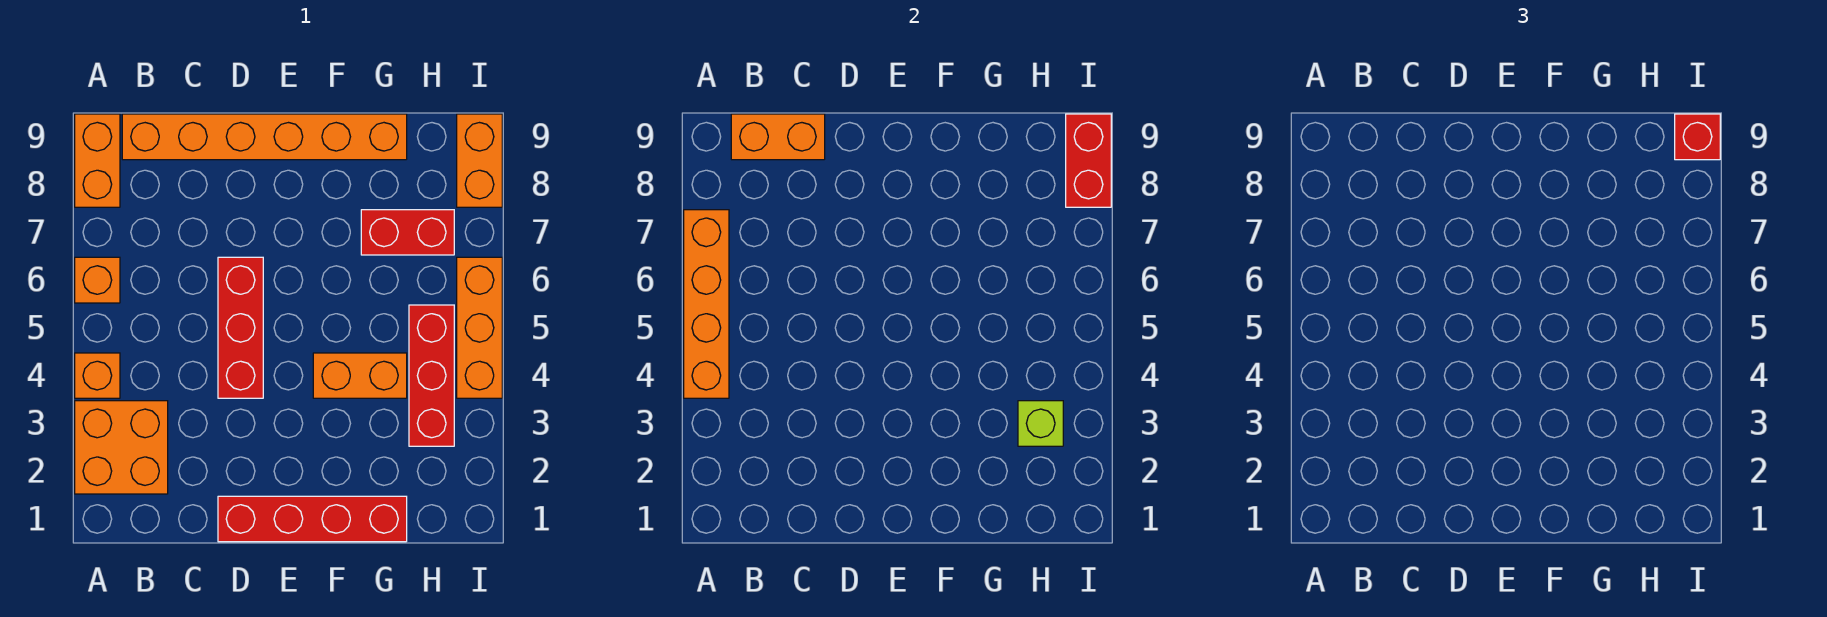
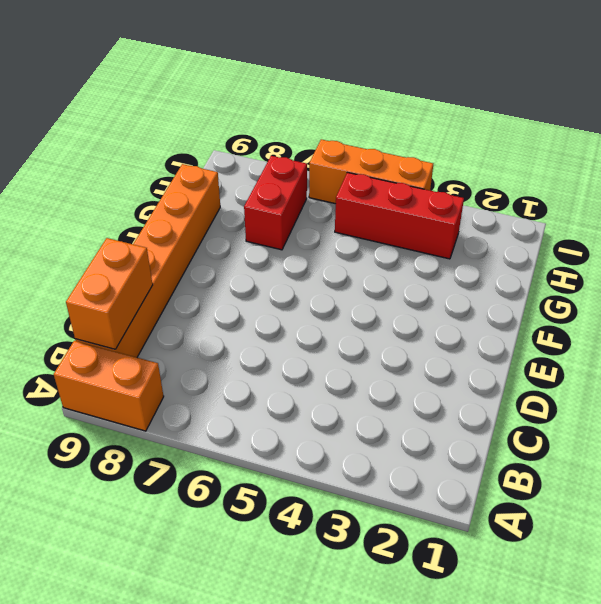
none -> orange brick A2:B3 level 1
none -> orange brick A4 level 1
none -> orange brick A6 level 1

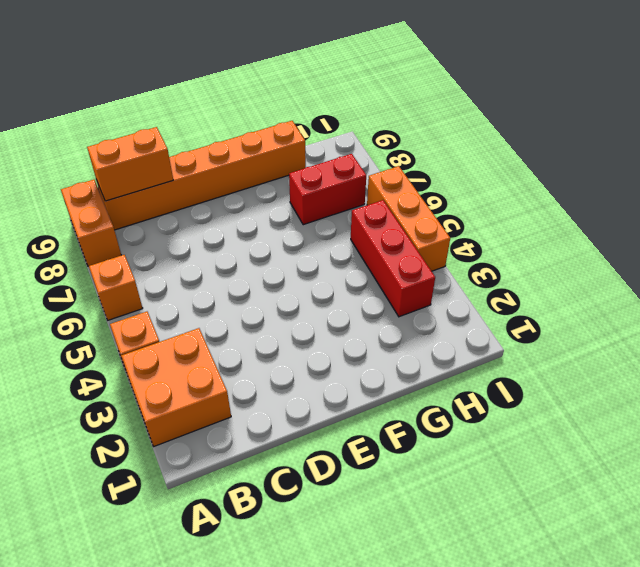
none -> red brick D1:G1 level 1
none -> red brick D4:D6 level 1
none -> orange brick F4:G4 level 1

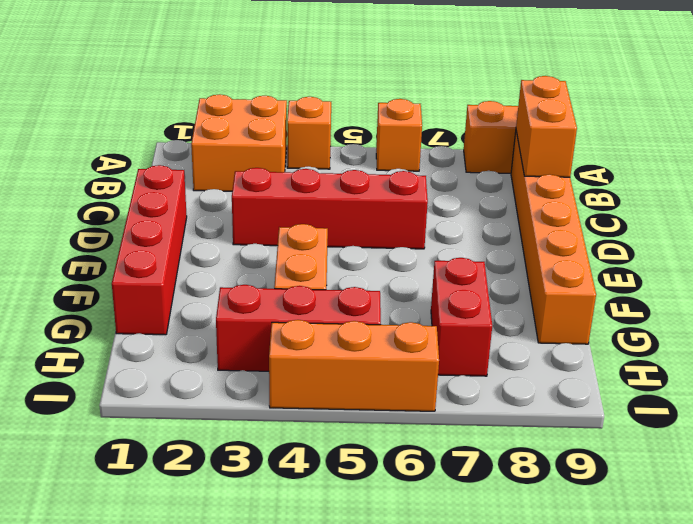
red brick D3:D6 level 1 -> red brick D4:D6 level 1
none -> orange brick I8:I9 level 1
none -> orange brick A4:A7 level 2
none -> lime brick H3 level 2

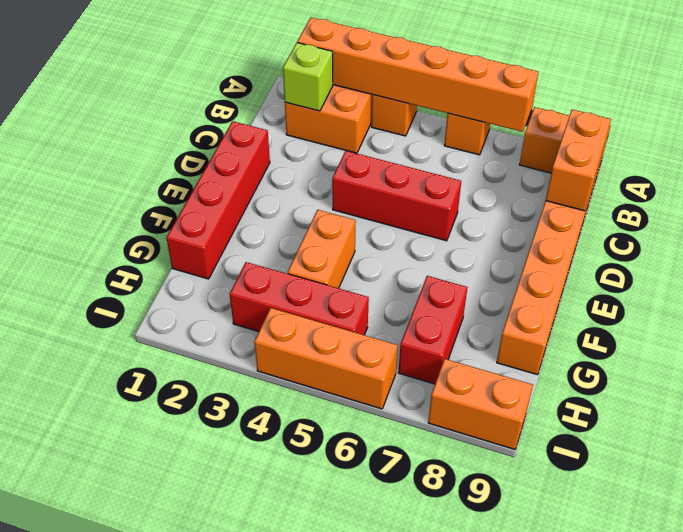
orange brick A2:A7 level 2 -> orange brick A4:A7 level 2
lime brick B2 level 2 -> lime brick H3 level 2
none -> red brick I8:I9 level 2
none -> red brick I9 level 3

